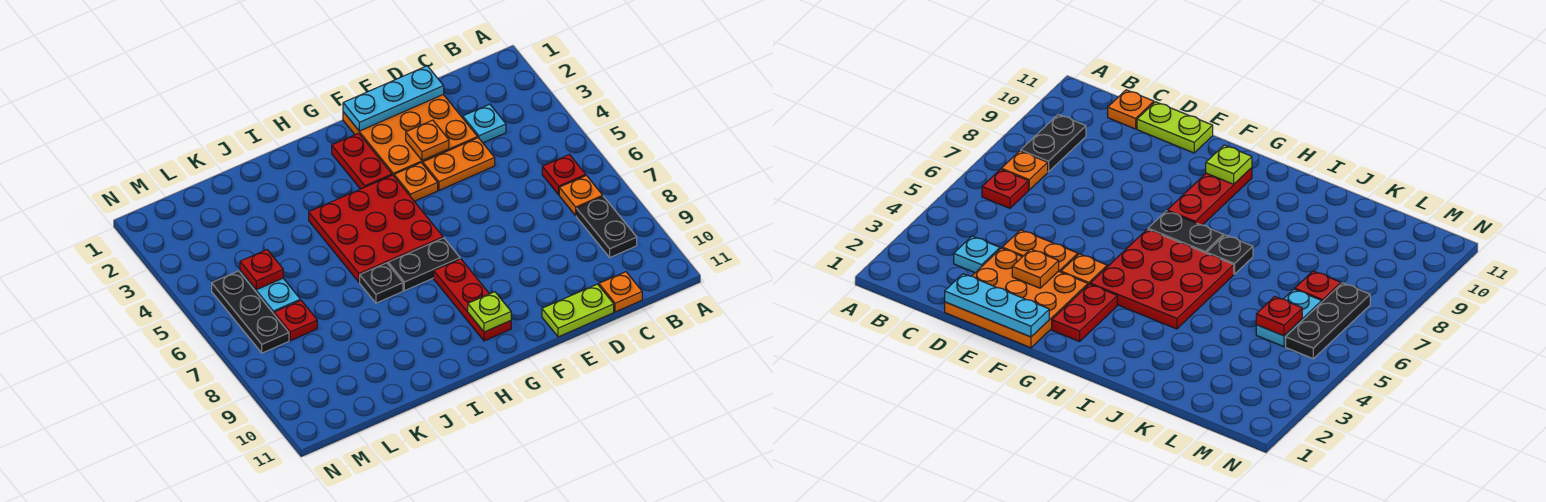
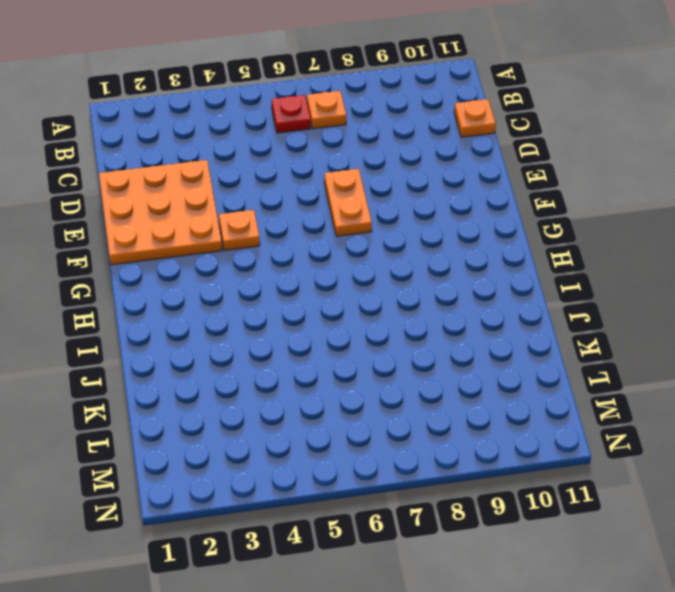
orange plate E7:F7 level 1 -> orange plate D4:E4 level 1
none -> black plate B8:B9 level 1
none -> cyan plate C3 level 1
none -> lime plate D11:E11 level 1

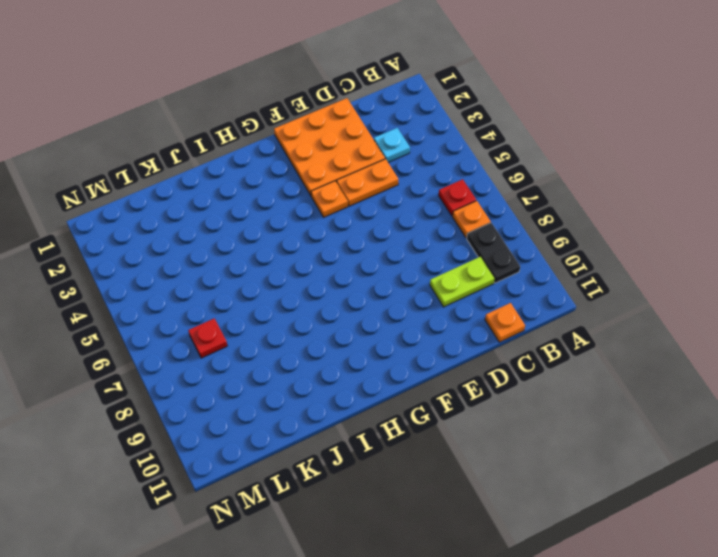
lime plate C9:D9 level 1 -> lime plate D11:E11 level 1
none -> red plate G2:G3 level 1
none -> red plate G4:I6 level 1
none -> black plate G7:H7 level 1

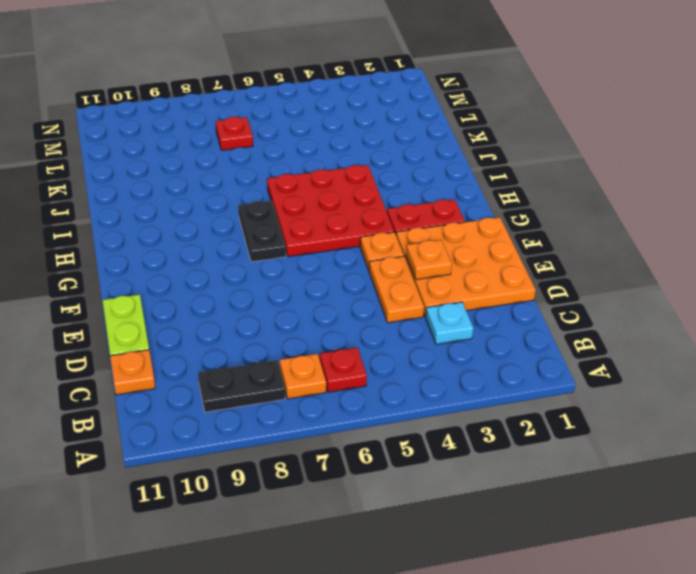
none -> red plate G8:G10 level 1
none -> black plate I7 level 1
none -> cyan plate L5:L6 level 1

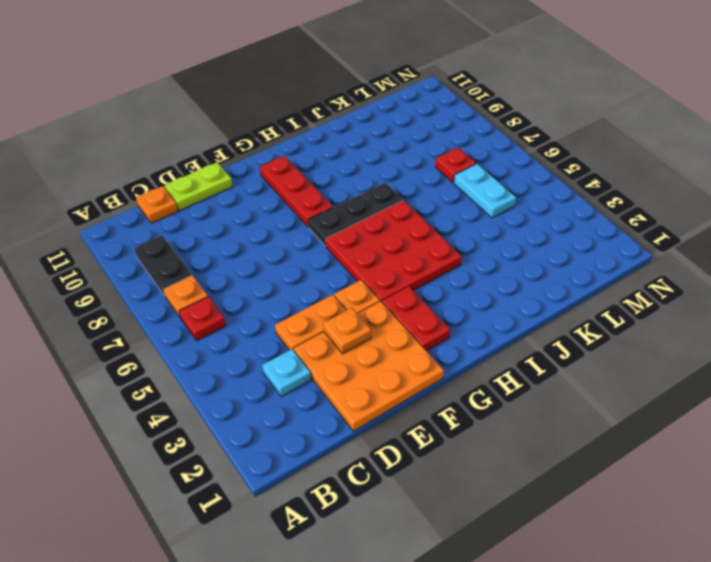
none -> black plate M5:M7 level 1
none -> cyan plate D1:F1 level 2
none -> lime plate G10 level 2

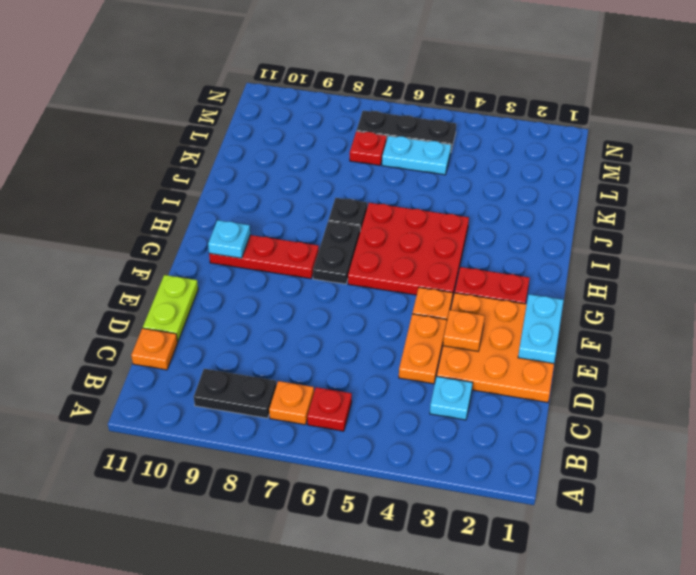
cyan plate E1:F1 level 2 -> cyan plate D1:F1 level 2
cyan plate G10 level 2 -> lime plate G10 level 2
none -> red plate L5 level 2

